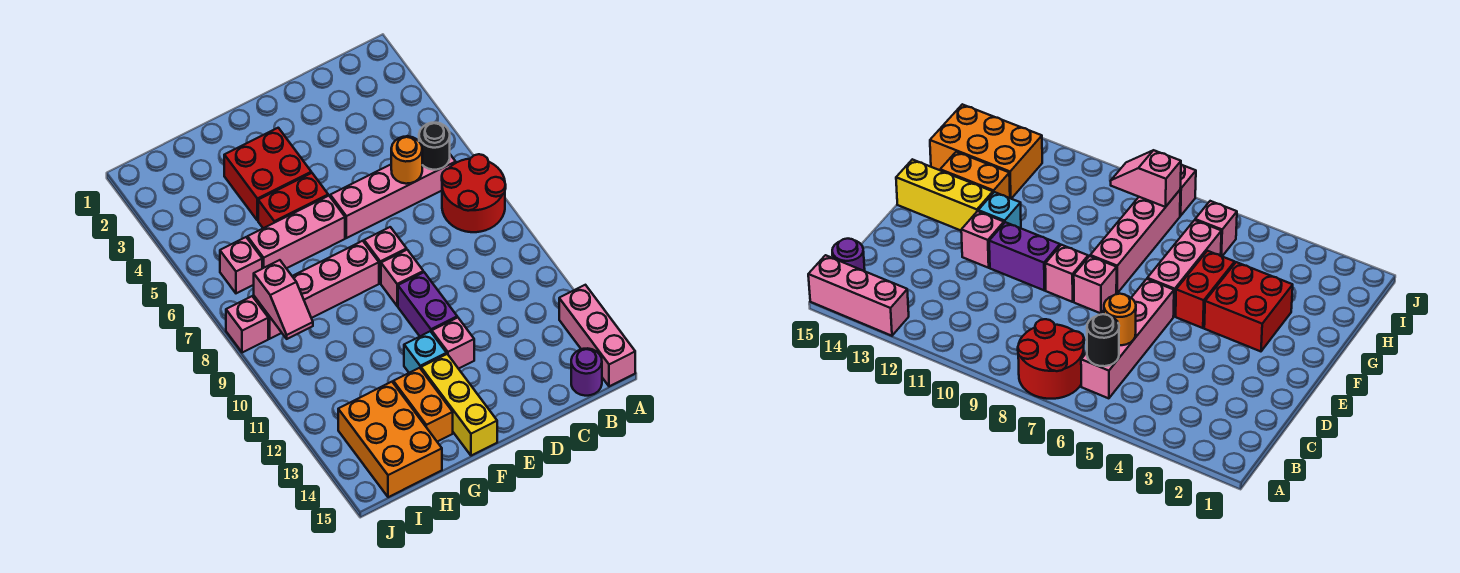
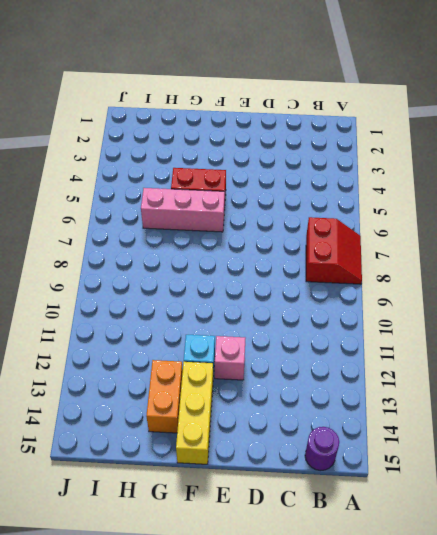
red slope A7:B8 level 1 top B -> red round brick A7:B8 level 1
none -> pink brick A13:A15 level 1
none -> pink brick B6:E6 level 1
none -> pink brick E8 level 1

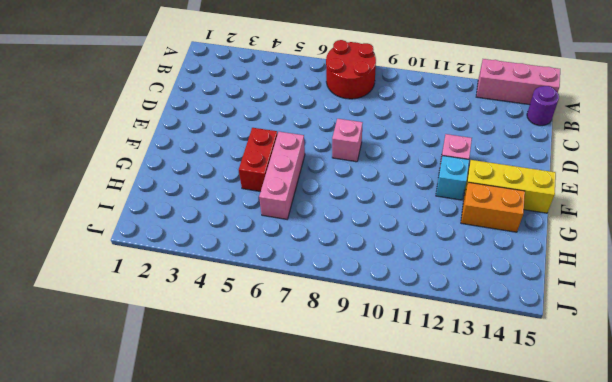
none -> pink brick B6:E6 level 1
none -> pink brick E9 level 1
none -> purple brick E10:E11 level 1

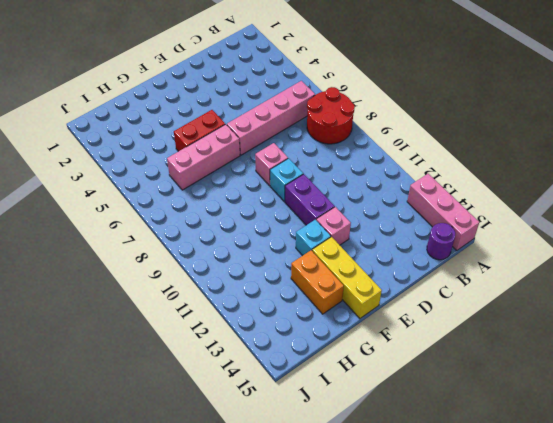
cyan brick E9 level 1 -> pink brick E9 level 1
none -> red brick F3:G4 level 1
none -> pink brick F8:I8 level 1
none -> orange brick H13:I15 level 1

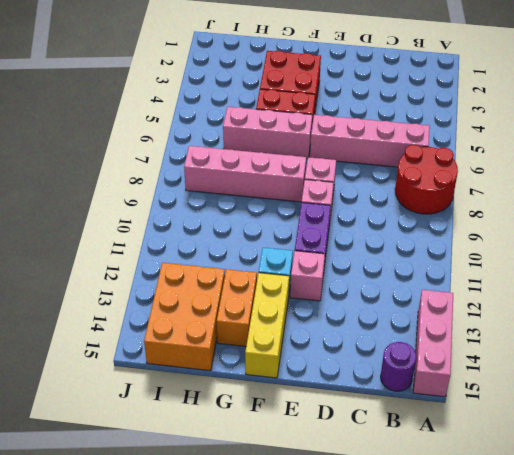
none -> pink brick I6 level 1
none -> pink brick J8 level 1
none -> black round brick B6 level 2

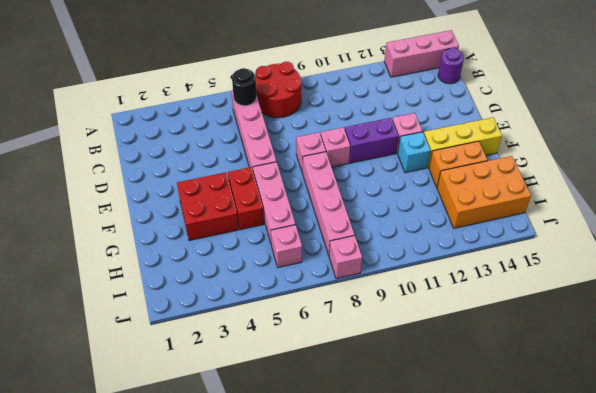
none -> orange round brick C6 level 2
none -> pink slope I8:I9 level 2 top 8

